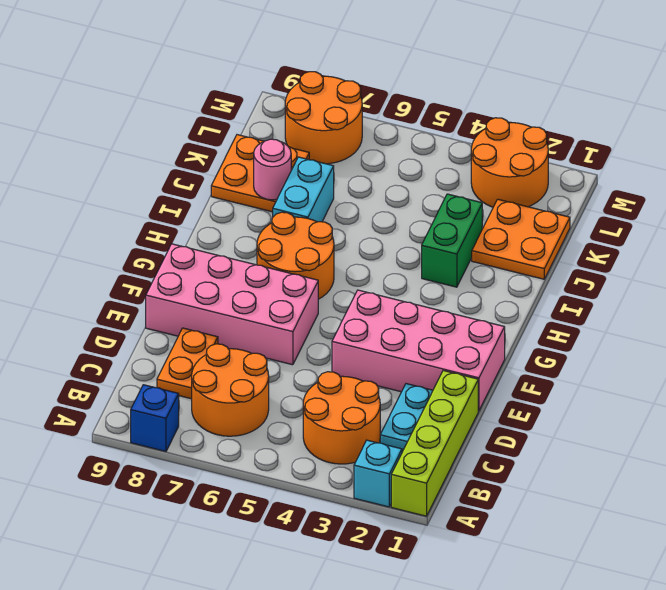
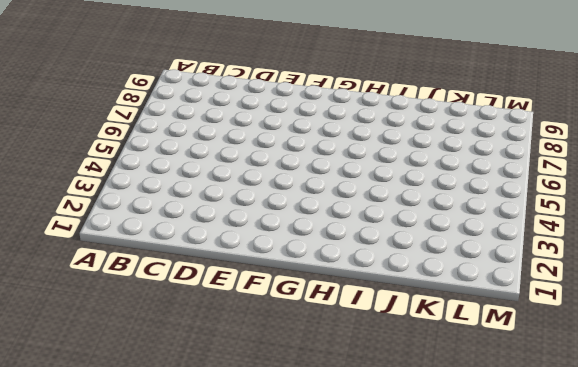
none -> lime brick A1:D1 level 1
none -> cyan brick A2 level 1
none -> blue brick A8 level 1

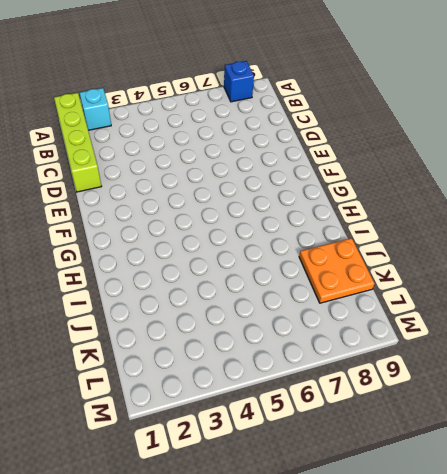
none -> orange round brick B3:C4 level 1
none -> orange round brick B6:C7 level 1
none -> cyan plate C2:D2 level 1

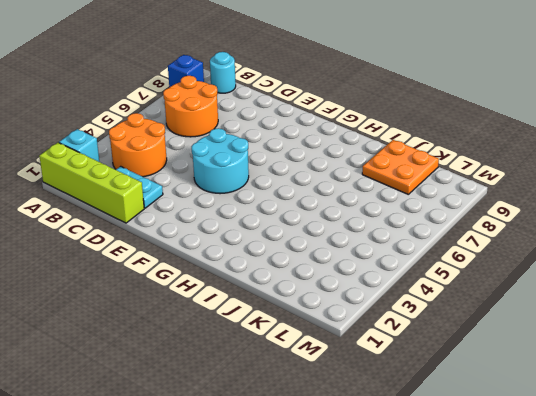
cyan round brick B9 level 1 -> none
cyan round brick E4:F5 level 1 -> pink brick E1:F4 level 1
none -> orange plate C8:D8 level 1
none -> pink brick E6:F9 level 1
none -> orange round brick G6:H7 level 1

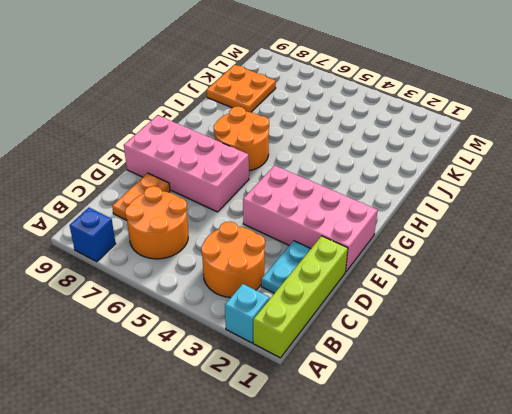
none -> green brick I3:J3 level 1
none -> cyan brick I7:J7 level 1
none -> orange plate J1:K2 level 1

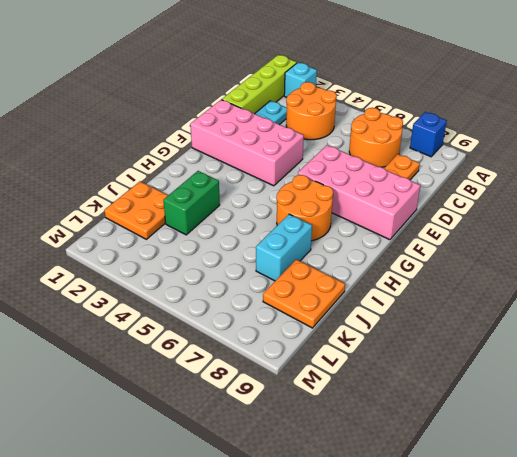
none -> orange round brick L2:M3 level 1
none -> orange round brick L7:M8 level 1
none -> pink round brick J8 level 2

